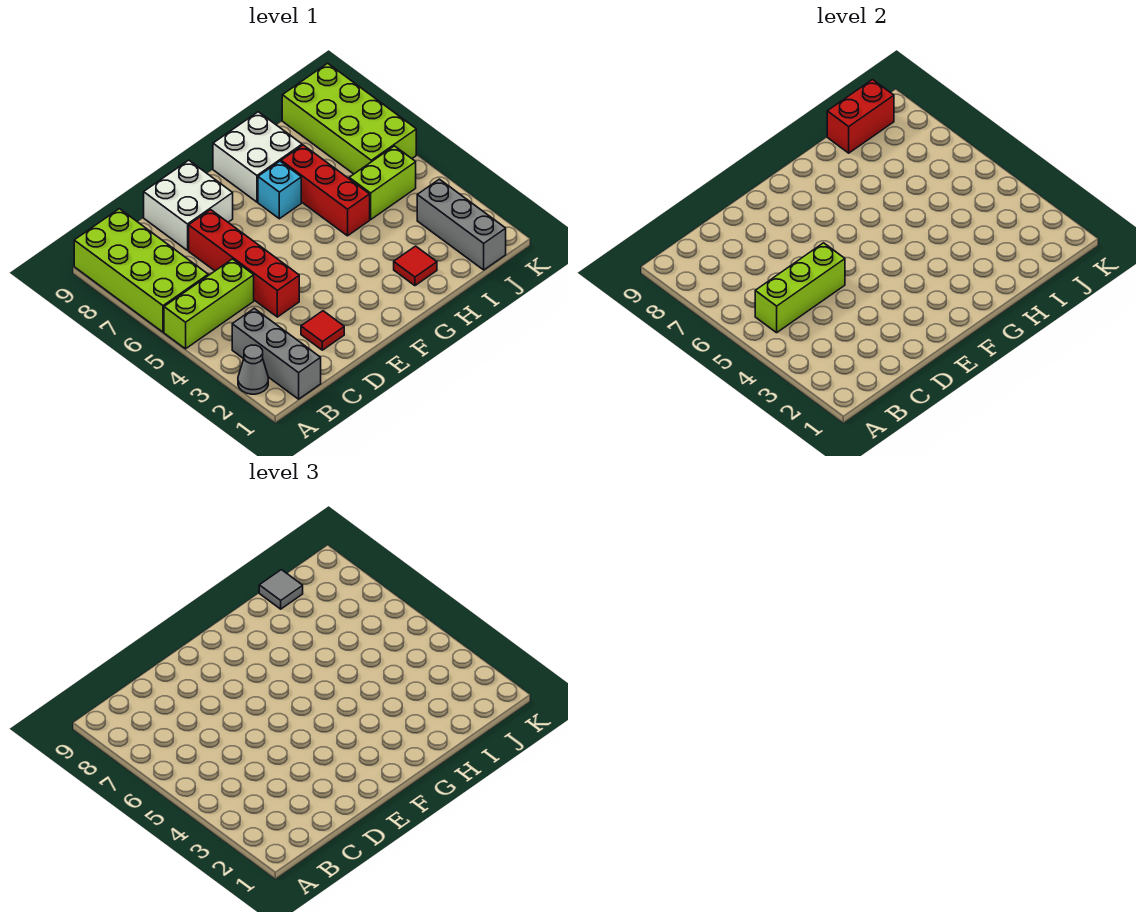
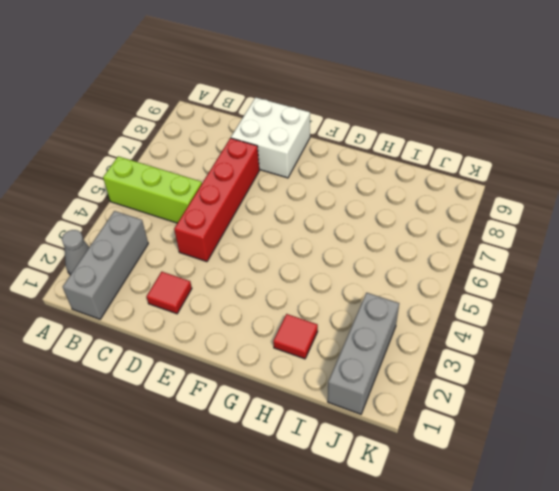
none -> lime brick A6:B9 level 1
none -> cyan brick G7 level 1
none -> white brick G8:H9 level 1

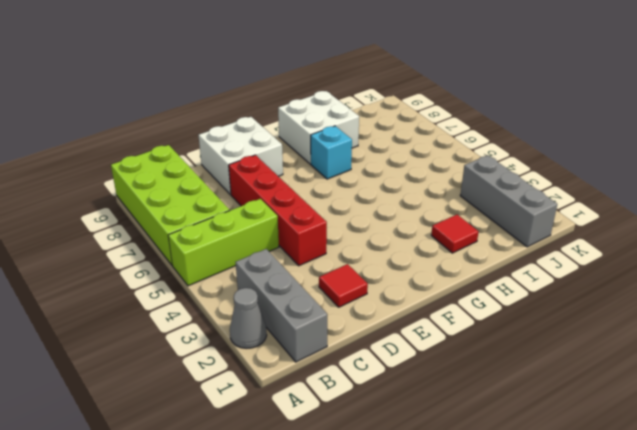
none -> red brick H5:H7 level 1
none -> lime brick I5:J5 level 1
none -> lime brick J6:K9 level 1

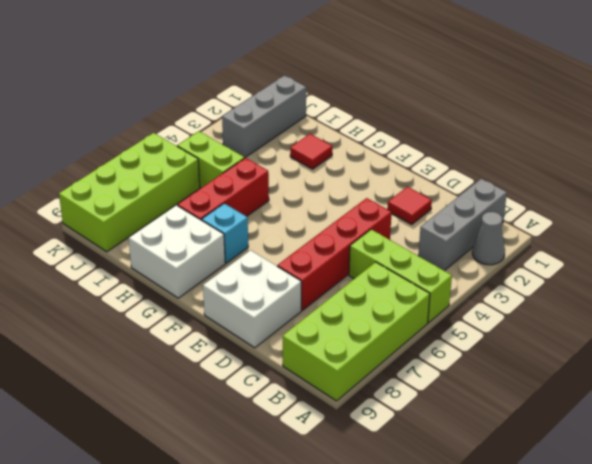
none -> lime brick B5:D5 level 2
none -> red brick I9:J9 level 2
none -> grey tile I9 level 3

